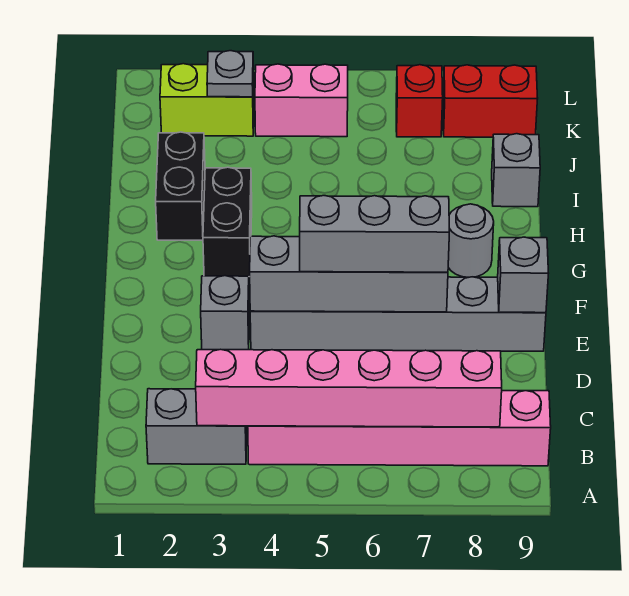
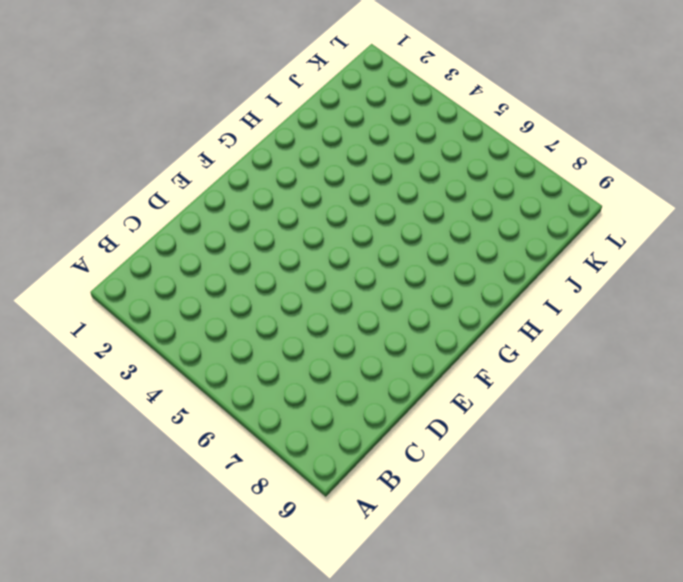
none -> grey brick B2:B3 level 1
none -> pink brick B4:B9 level 1
none -> grey brick E3 level 1

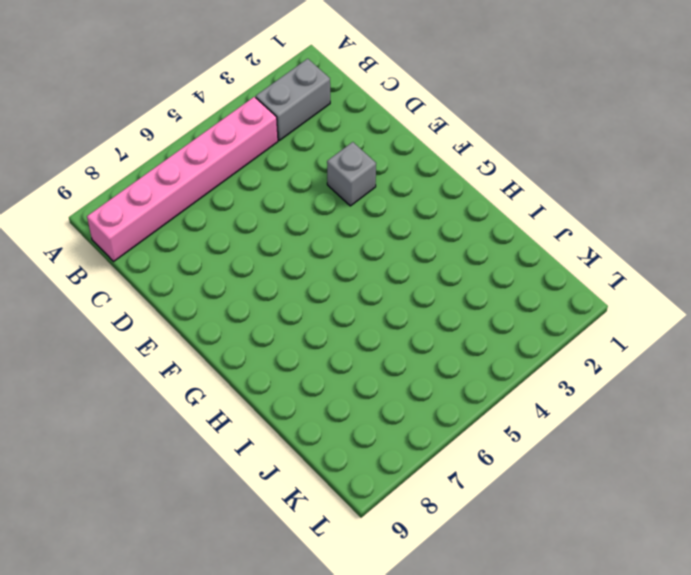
none -> grey brick E4:E9 level 1
none -> black brick G3:H3 level 1
none -> grey round brick G8 level 1

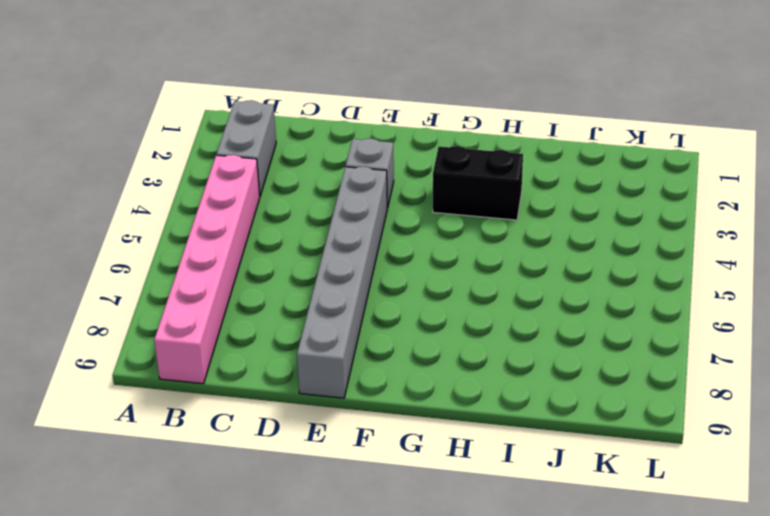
none -> grey round brick G8 level 1
none -> black brick H2:I2 level 1
none -> grey brick I9 level 1

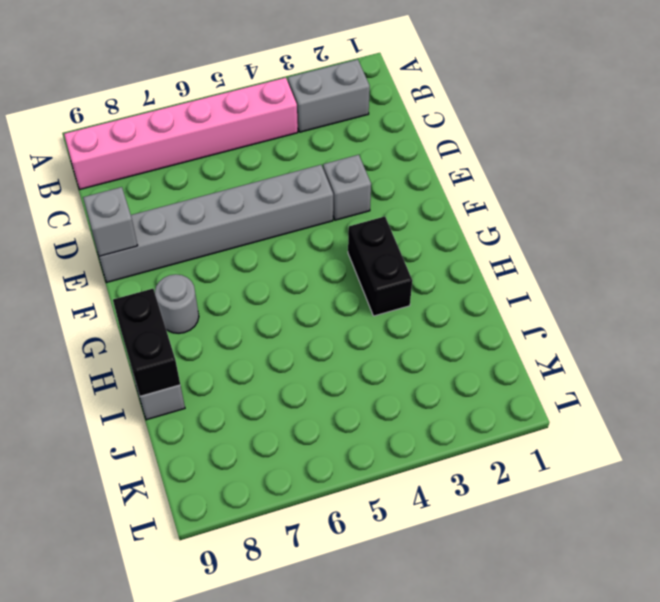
black brick H9:I9 level 2 -> black brick H2:I2 level 1
none -> lime brick K2:K3 level 1
none -> pink brick K4:K5 level 1
none -> red brick K7 level 1

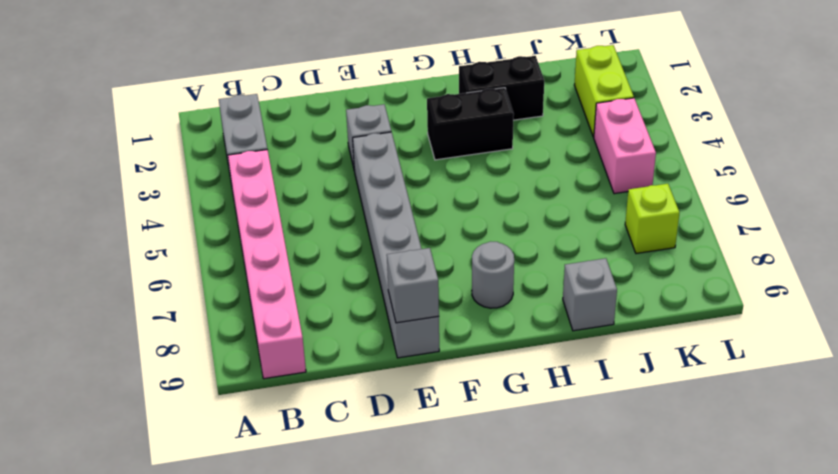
lime brick K7 level 1 -> red brick K7 level 1
none -> red brick K8:K9 level 1
none -> pink brick B3:B8 level 2
none -> grey brick E4:E7 level 2

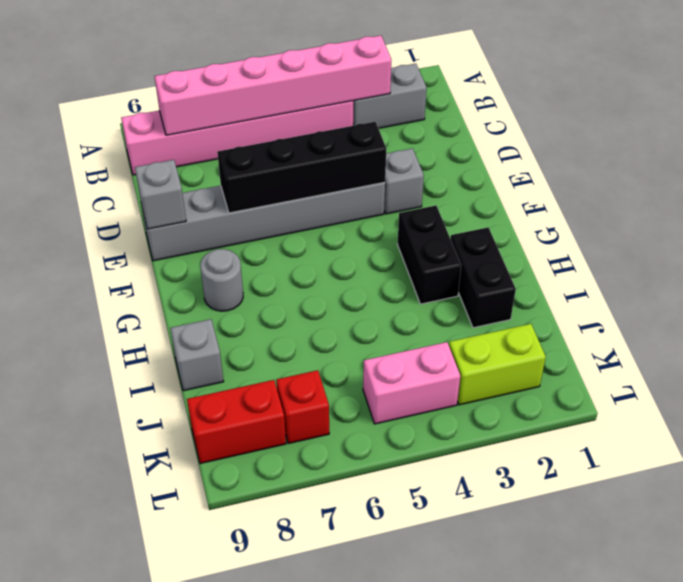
black brick E4:E7 level 2 -> grey brick E4:E7 level 2
none -> grey plate K3 level 2
none -> grey brick E5:E7 level 3

